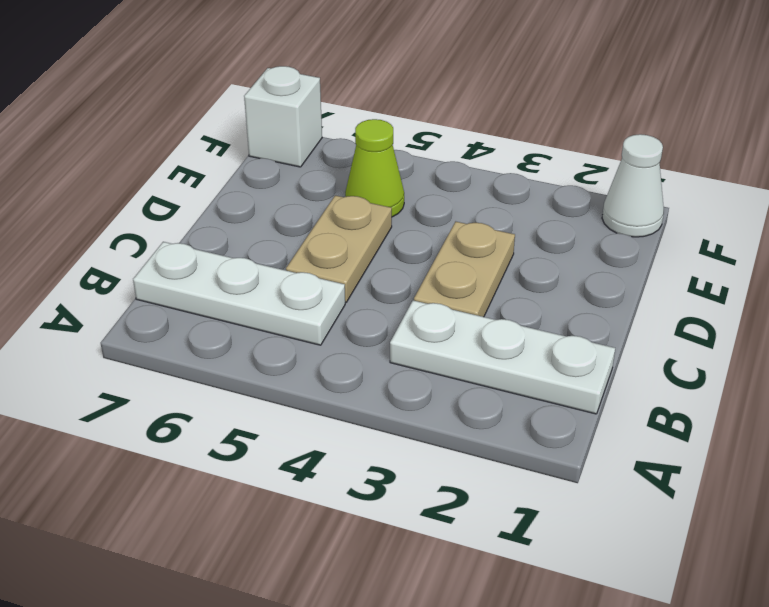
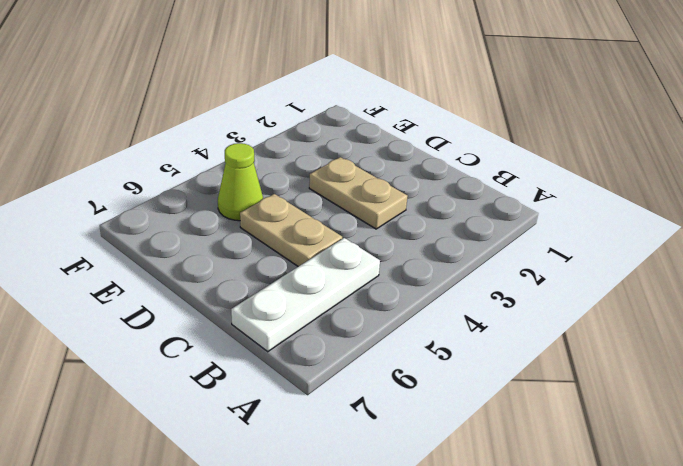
none -> white plate B1:B3 level 1
none -> white cone F1 level 1

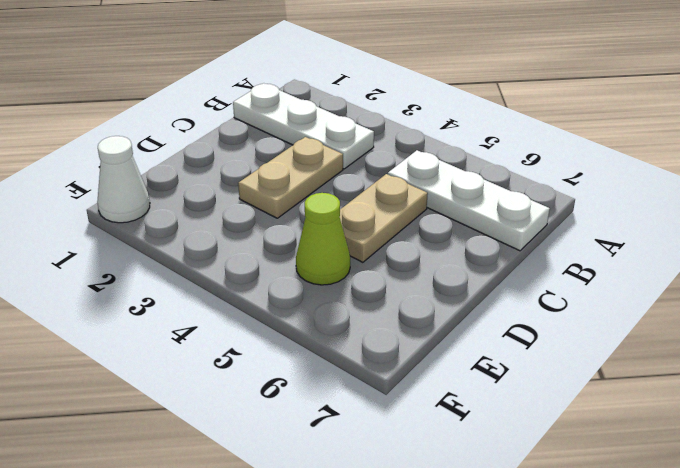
none -> white brick F7 level 1

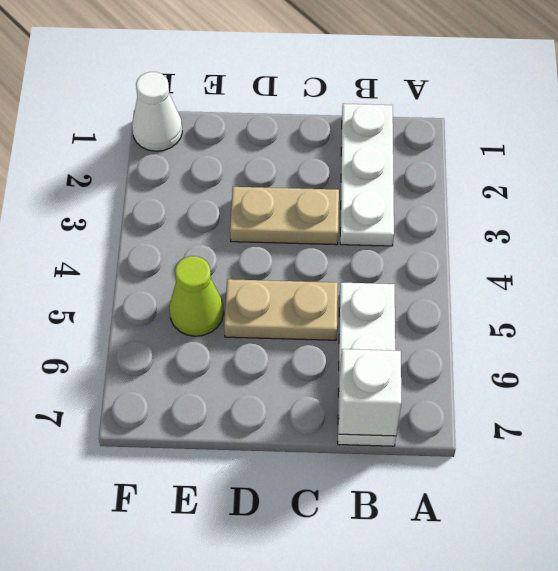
white brick B7 level 2 -> white brick F7 level 1

